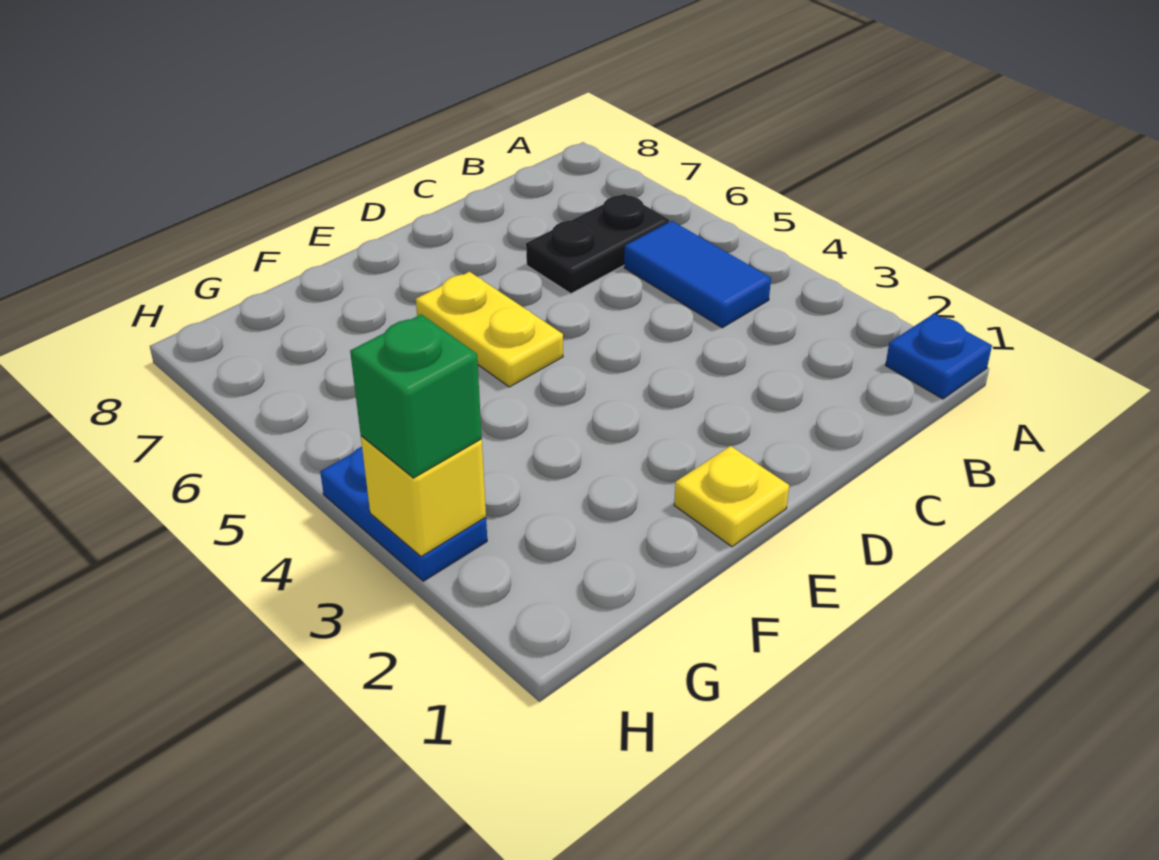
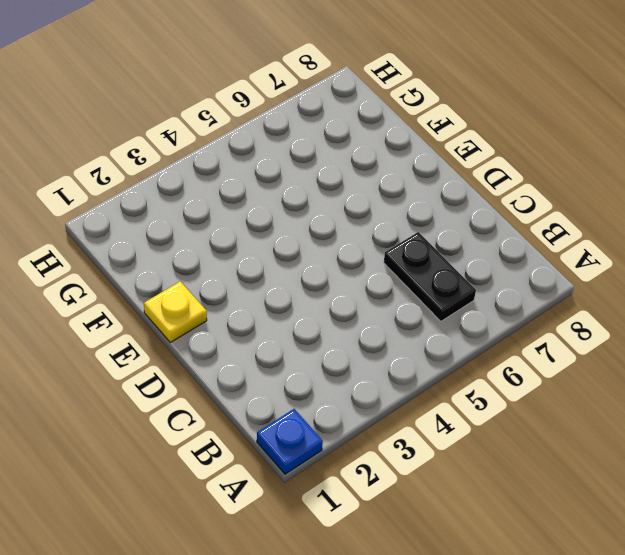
none -> blue tile B4:B5 level 1
none -> yellow plate E5:E6 level 1

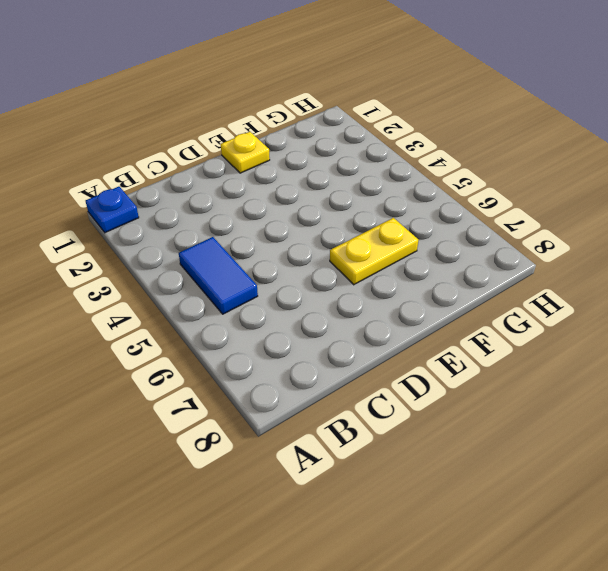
yellow plate E6:F6 level 1 -> yellow plate E5:E6 level 1
none -> black plate B6:C6 level 1
none -> blue plate H3:H4 level 1

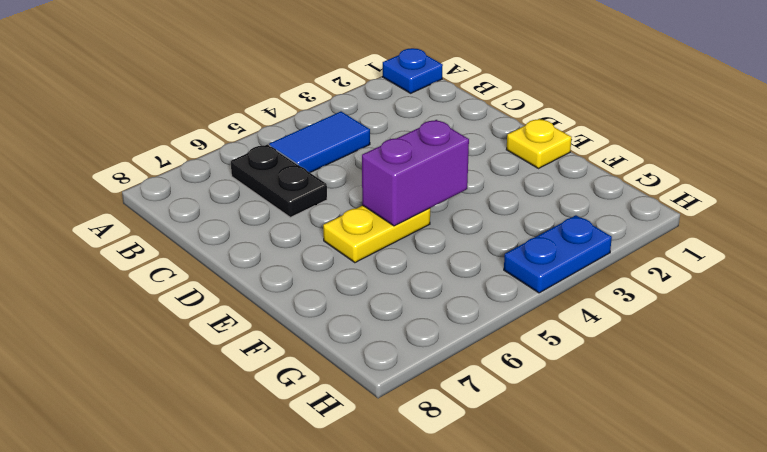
purple brick E4:E5 level 2 -> none
none -> yellow brick H3 level 2
none -> green brick H3 level 3

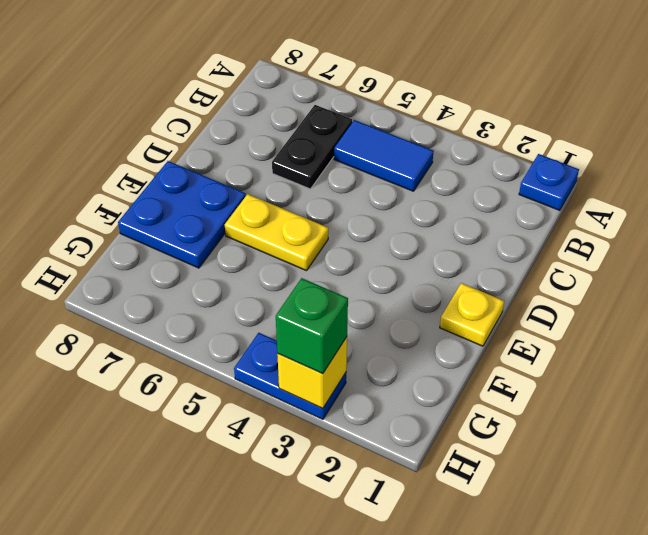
blue plate E7:F8 level 1 -> none

